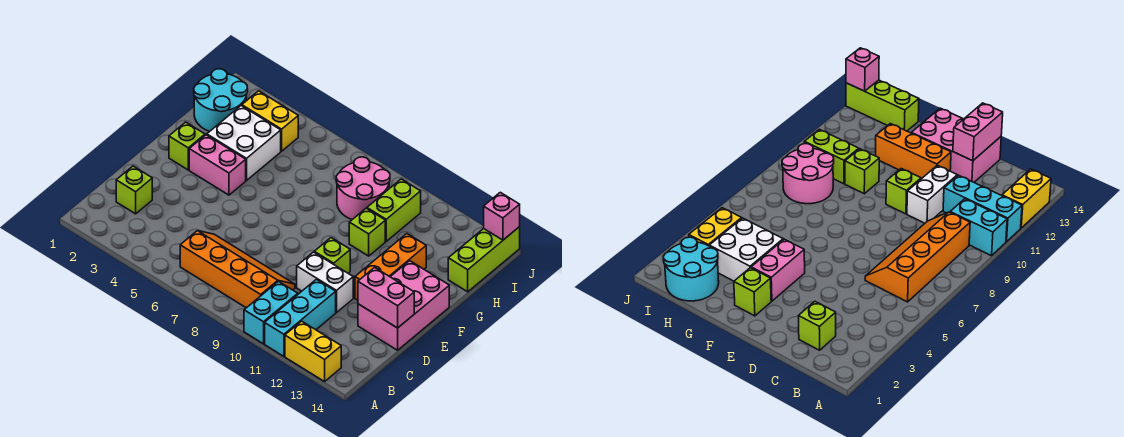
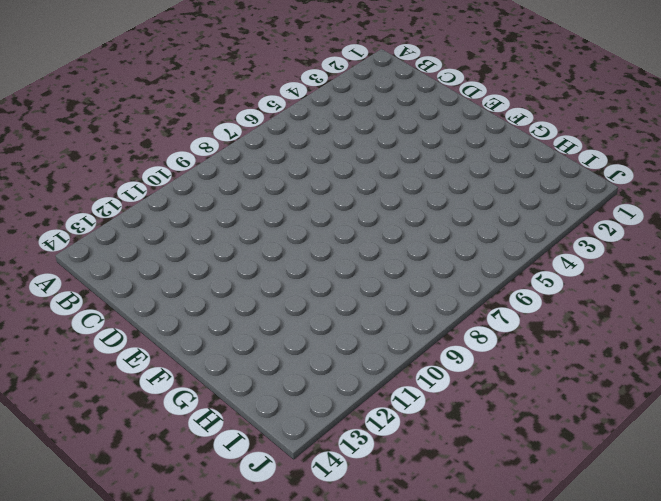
none -> cyan brick A10:B10 level 1
none -> cyan brick A11:C11 level 1
none -> yellow brick A12:A13 level 1

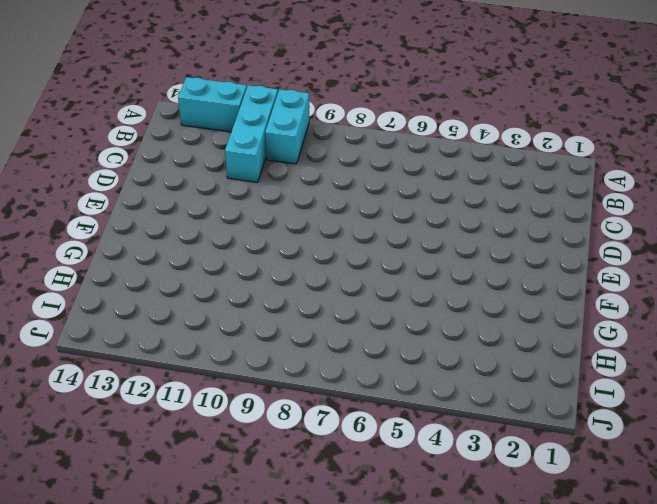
cyan brick A12:A13 level 1 -> yellow brick A12:A13 level 1
none -> orange slope B6:C9 level 1 top B
none -> lime brick C2 level 1
none -> white brick D10:D11 level 1

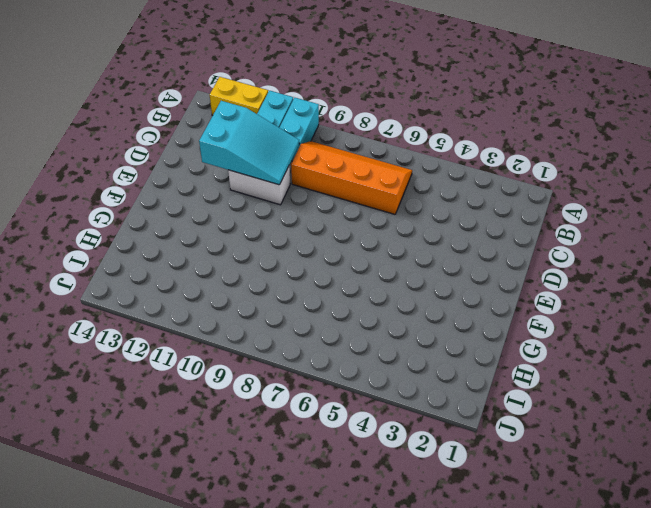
orange slope B6:C9 level 1 top C -> orange slope B6:C9 level 1 top B
cyan slope C10:D12 level 2 top 12 -> none
none -> lime brick C2 level 1
none -> pink brick D13:F14 level 1
none -> lime brick E10 level 1

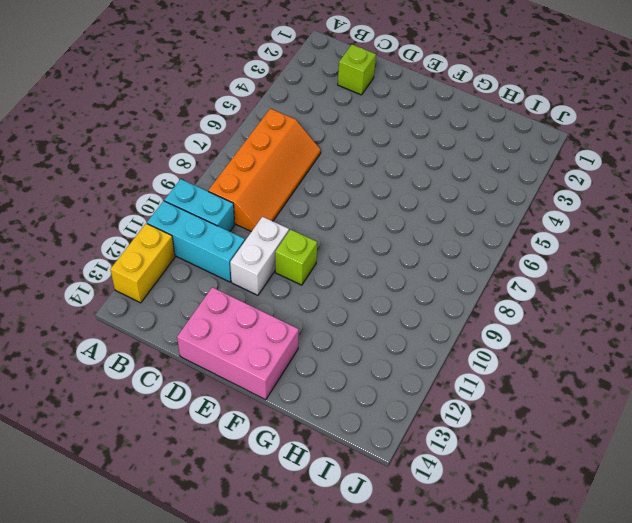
none -> orange brick E12:G12 level 1
none -> lime brick F2 level 1
none -> pink brick F3:F4 level 1

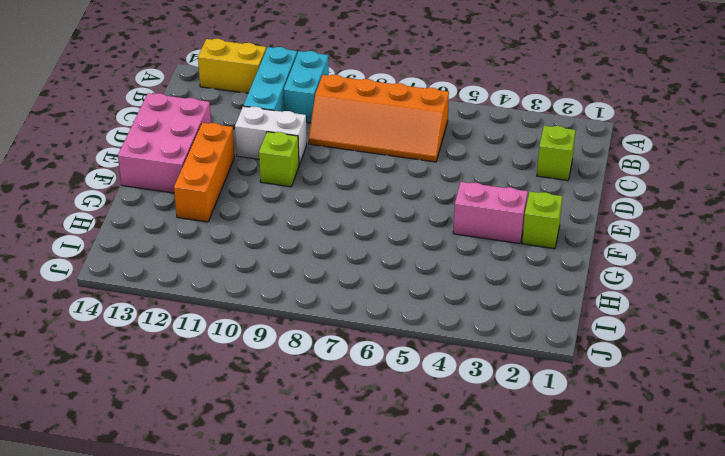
none -> white brick G3:H4 level 1
none -> lime brick G10 level 1
none -> cyan round brick H1:I2 level 1

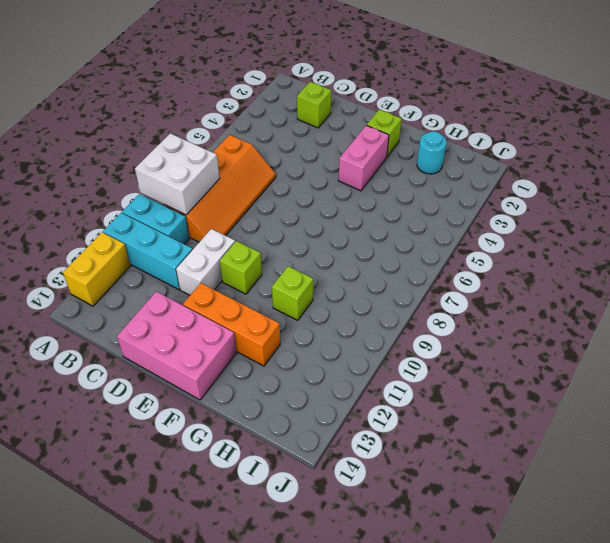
white brick A8:B9 level 2 -> white brick G3:H4 level 1
cyan round brick H2 level 1 -> cyan round brick H1:I2 level 1
none -> pink round brick H8:I9 level 1
none -> lime brick H10:I10 level 1
none -> lime brick H14:J14 level 1

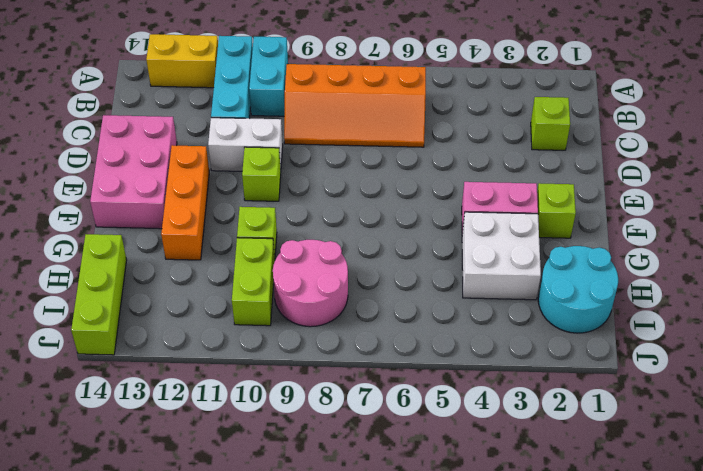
none -> yellow brick I3:I4 level 1
none -> pink brick D13:D14 level 2
none -> pink brick J14 level 2

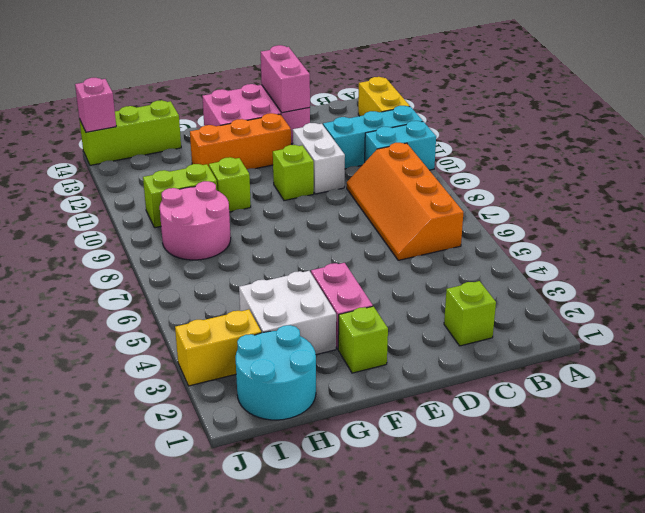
yellow brick I3:J3 level 1 -> yellow brick I3:I4 level 1

